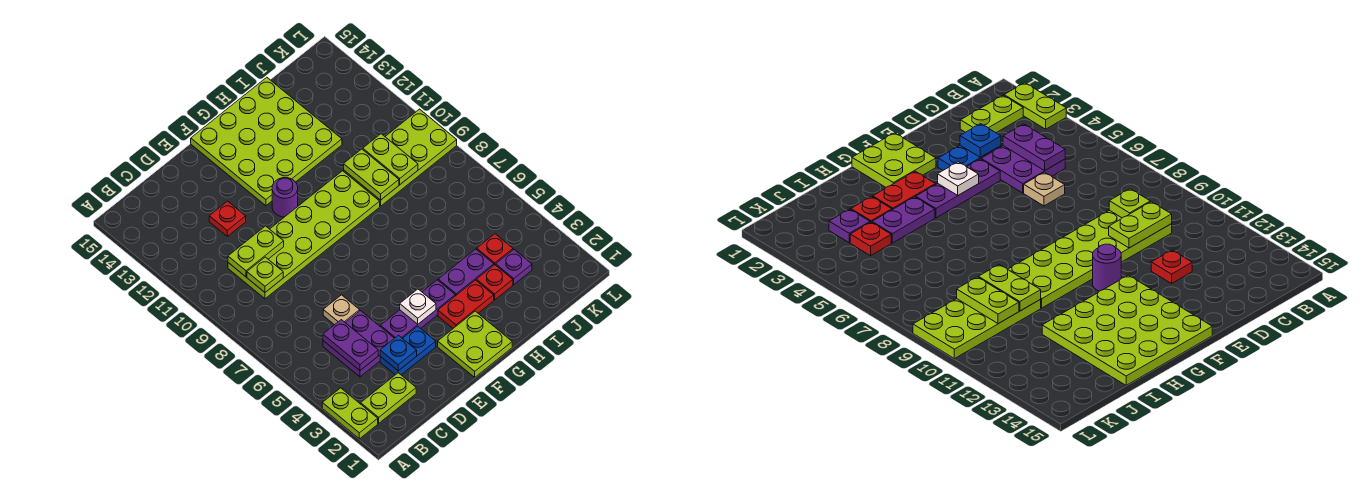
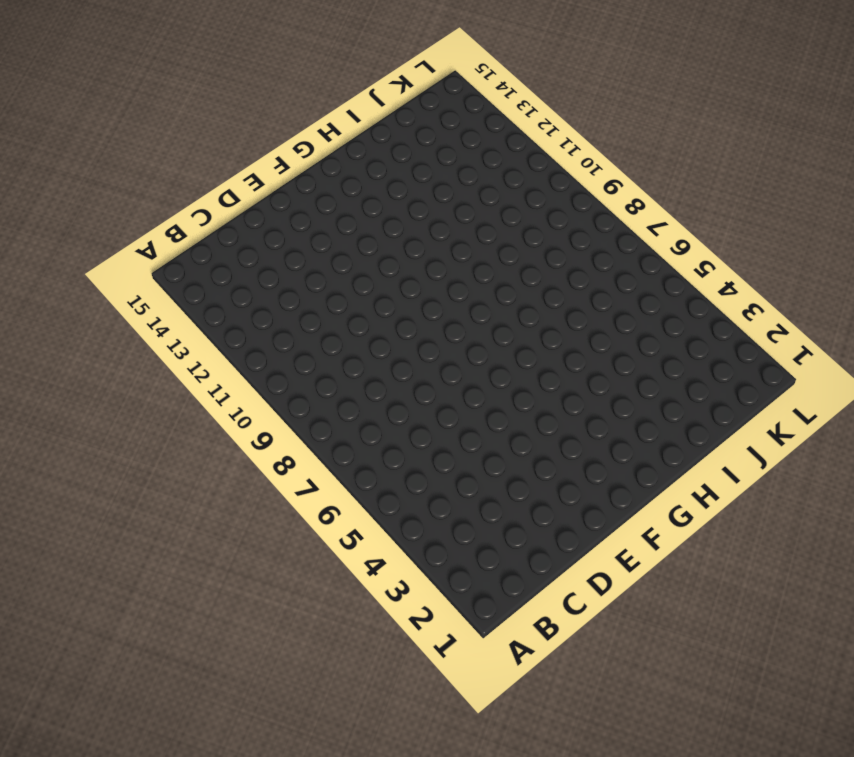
none -> lime plate A2:A3 level 1
none -> lime plate B2:C2 level 1
none -> purple plate C4:D5 level 1

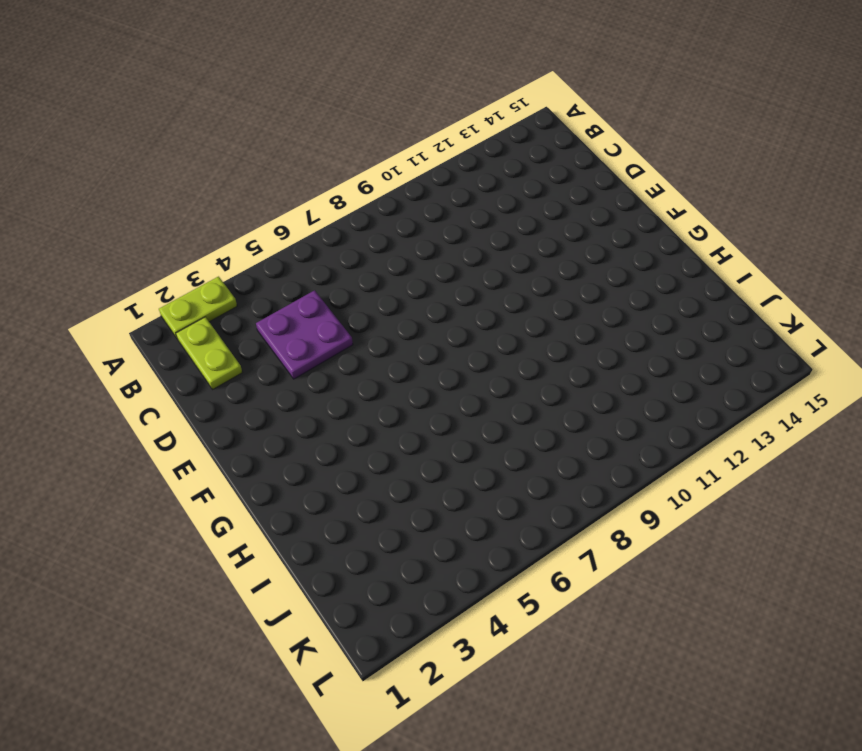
none -> lime plate C9:H10 level 1
none -> blue plate D3:E3 level 1
none -> tan plate D6 level 1

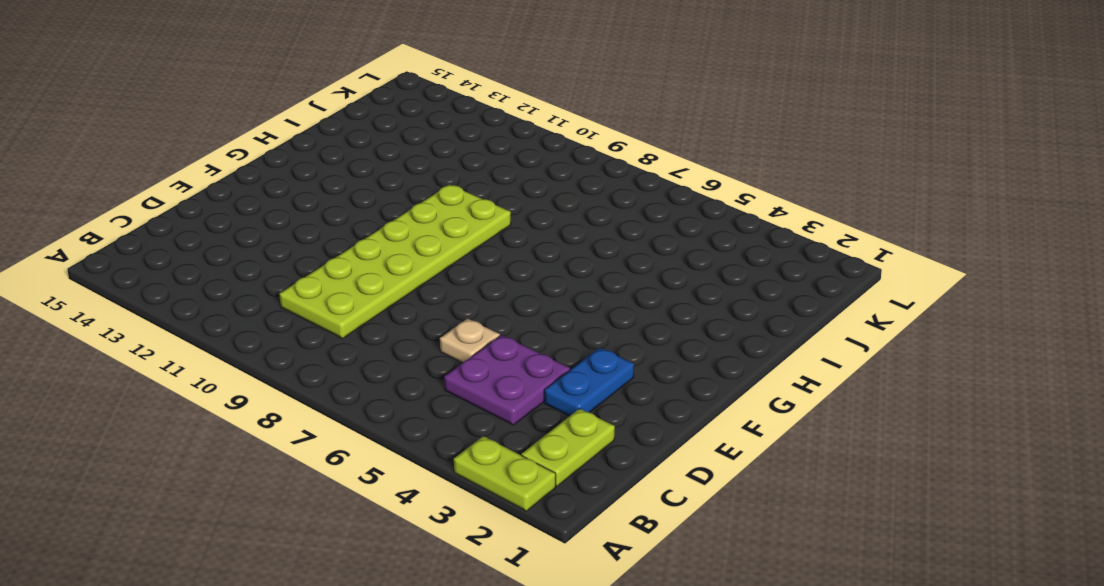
none -> red plate D12 level 1
none -> purple plate E4:G4 level 1
none -> lime plate F1:G2 level 1

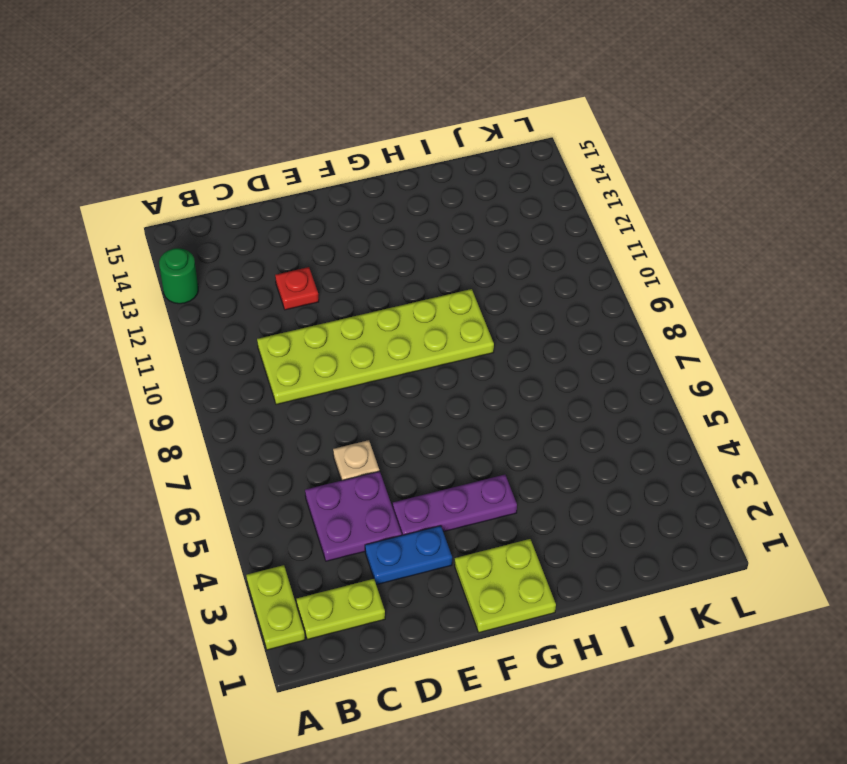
green round brick A13 level 1 -> none
none -> purple round brick F11 level 1
none -> lime plate F12:I15 level 1
none -> red plate G3:H3 level 1

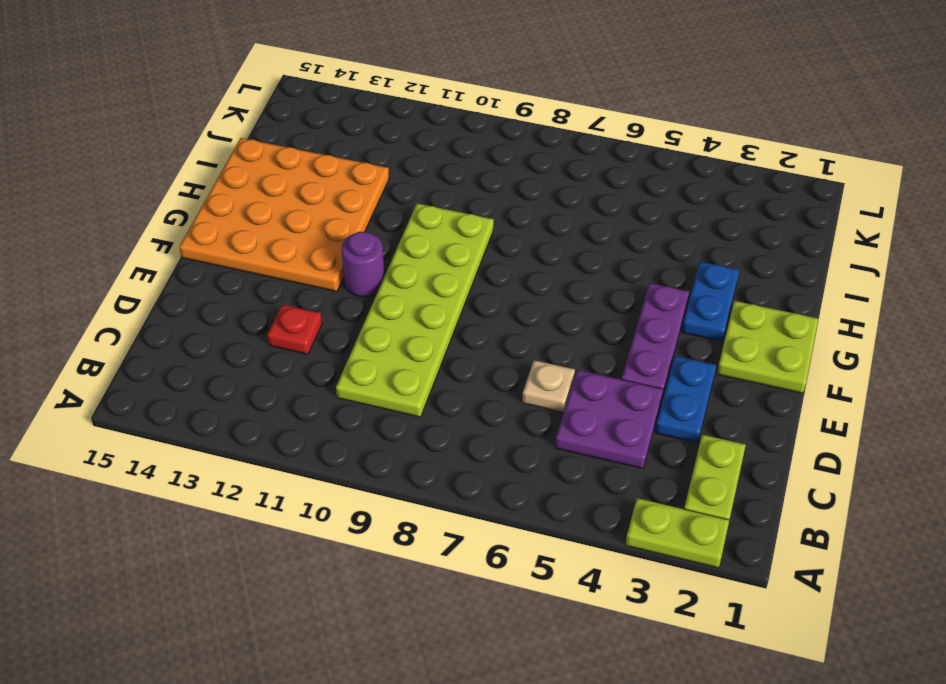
orange plate F12:I15 level 1 -> lime plate F12:I15 level 1
blue plate G3:H3 level 1 -> red plate G3:H3 level 1
none -> purple plate H4:I4 level 1
none -> red plate I3 level 1
none -> lime plate I9:L10 level 1

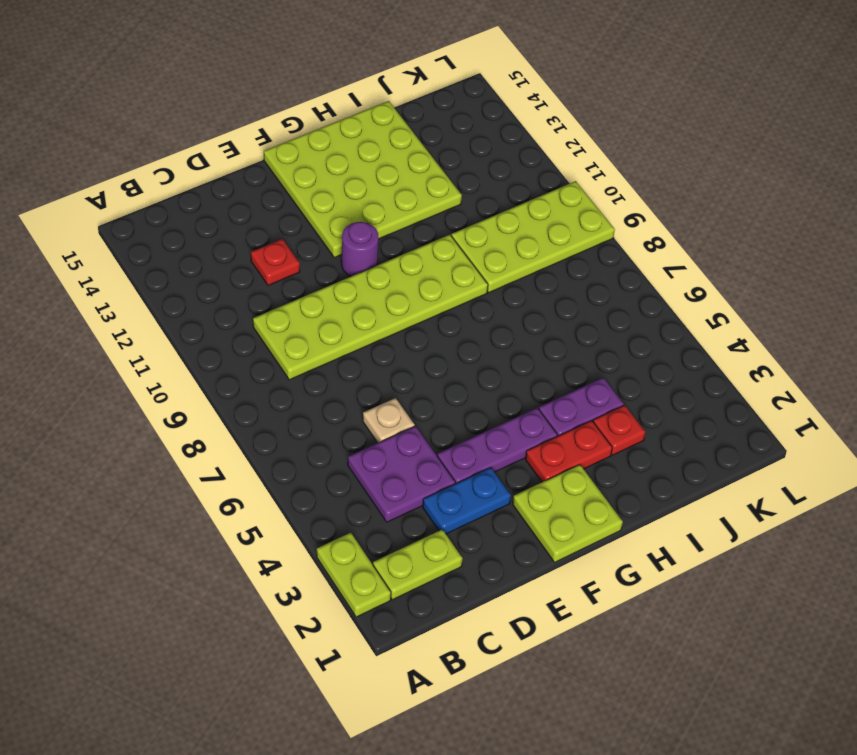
none -> purple plate J3 level 1
none -> red plate J4 level 1
none -> purple plate C4:C5 level 2

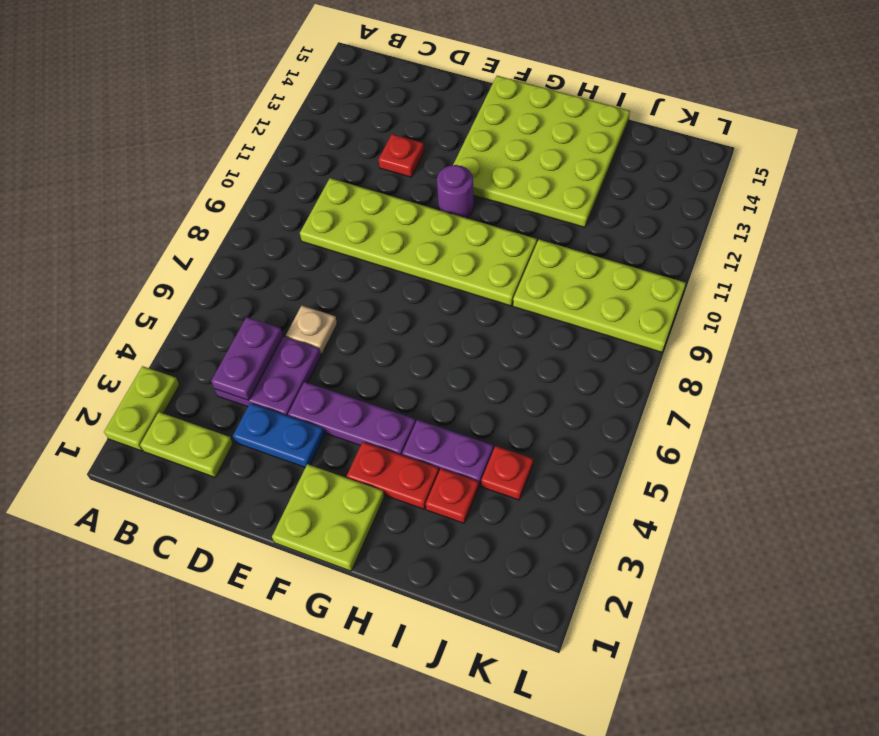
none -> purple plate J3 level 1
none -> lime plate C9 level 2
none -> lime plate C10:D10 level 2

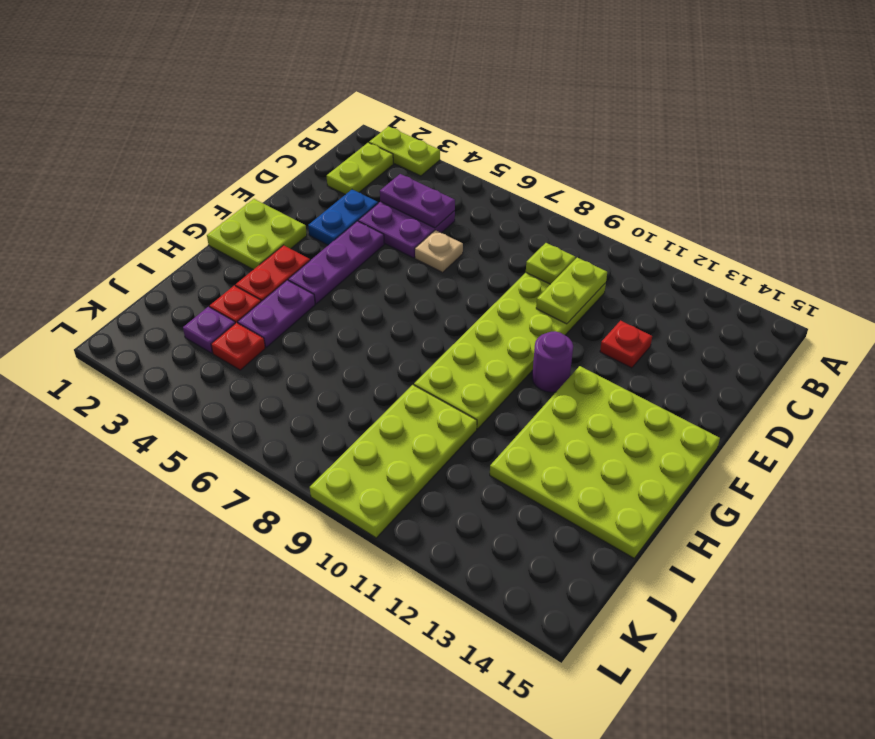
none -> blue plate D3 level 2
none -> white plate F4 level 2
none -> lime plate I9:I10 level 2

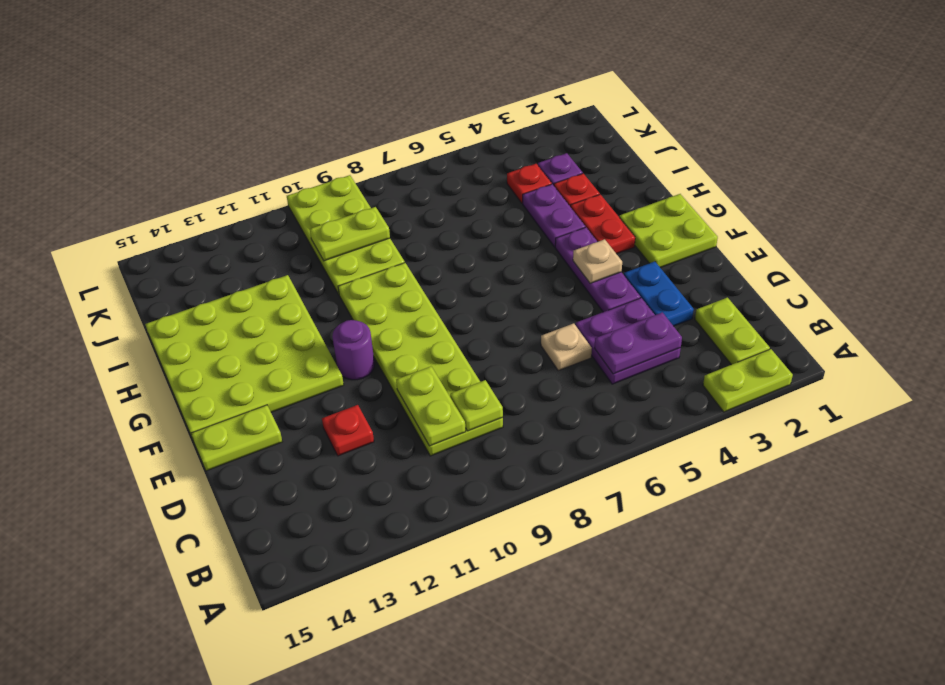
lime plate E14:E15 level 1 -> lime plate I9:I10 level 2
tan plate F4 level 2 -> white plate F4 level 2
none -> blue plate D3 level 2

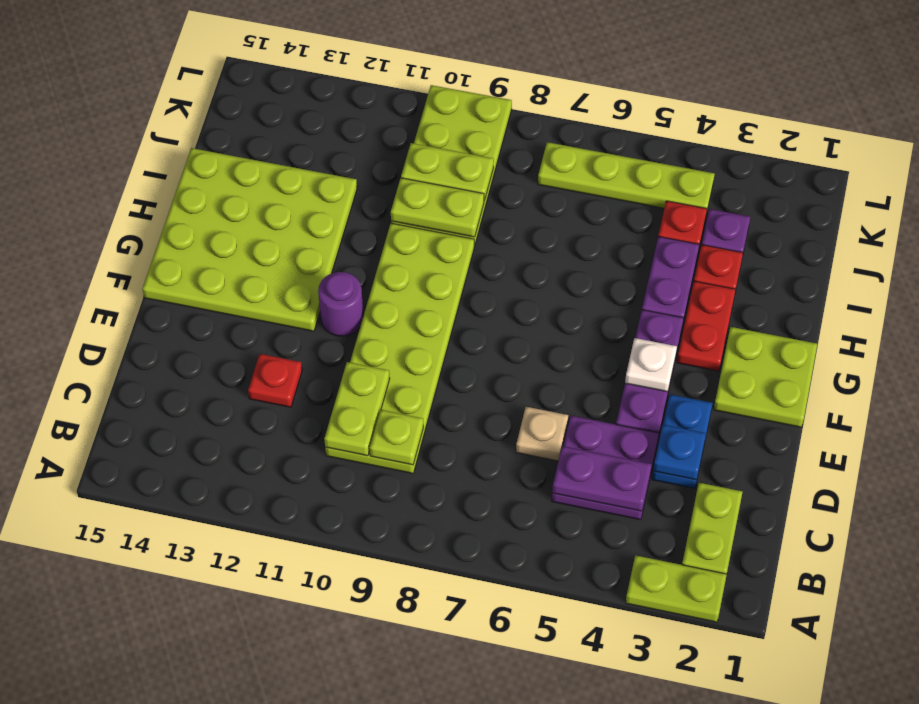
lime plate K4:K7 level 1 -> none

